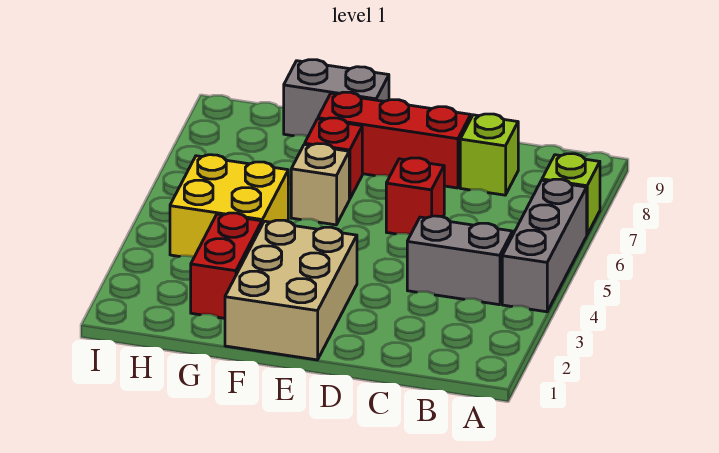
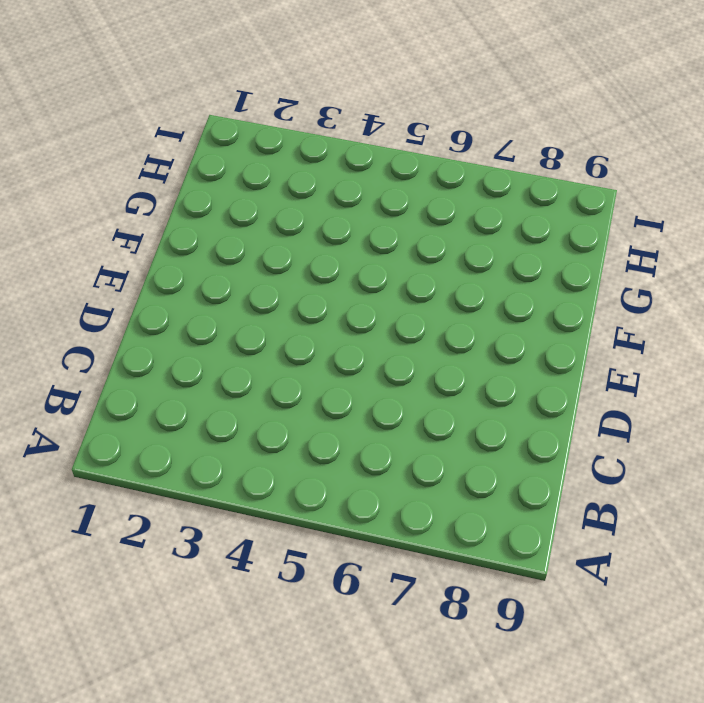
none -> grey brick A4:A6 level 1
none -> lime brick A7 level 1
none -> grey brick B4:C4 level 1

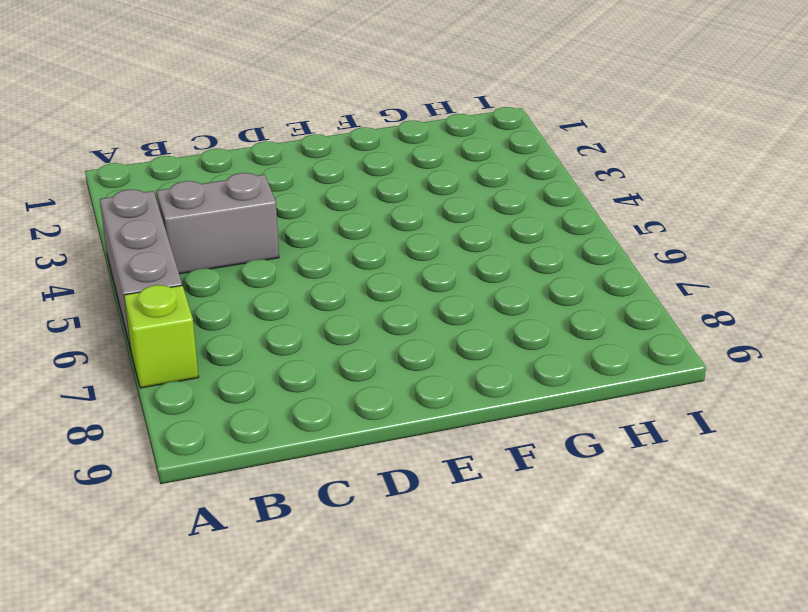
none -> lime brick C8 level 1
none -> red brick D6 level 1
none -> red brick D8:F8 level 1

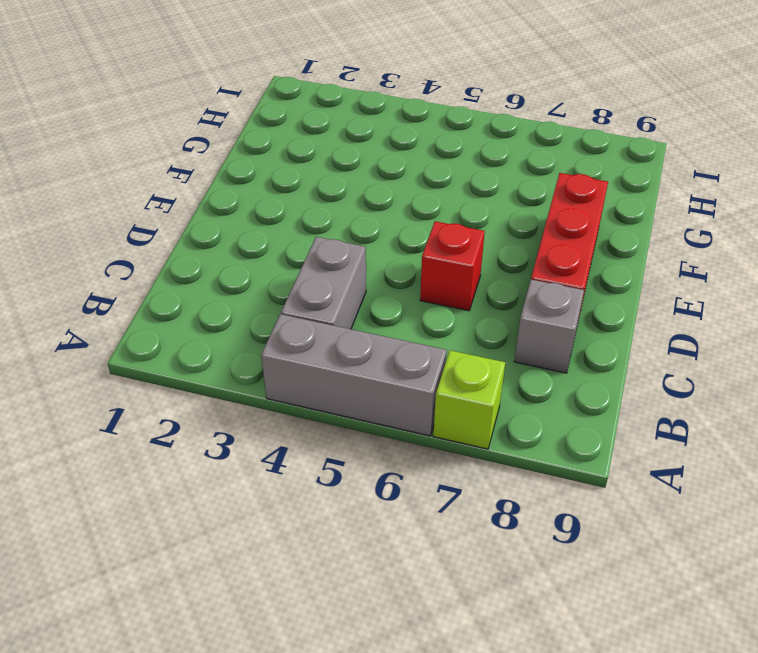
grey brick C8 level 1 -> lime brick C8 level 1
none -> tan brick E1:F3 level 1
none -> tan brick F6 level 1
none -> red brick F7 level 1

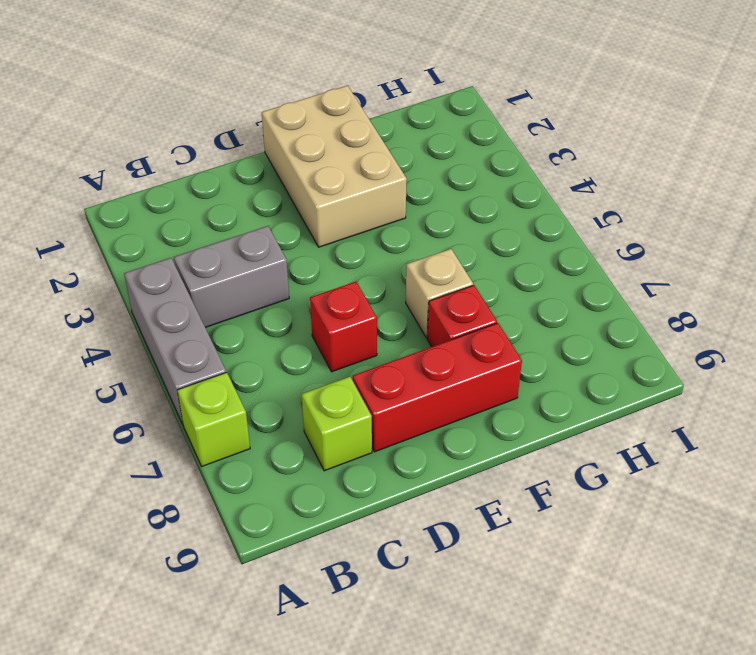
none -> grey brick F9:G9 level 1
none -> red brick G2:G3 level 1
none -> yellow brick G4:H5 level 1

